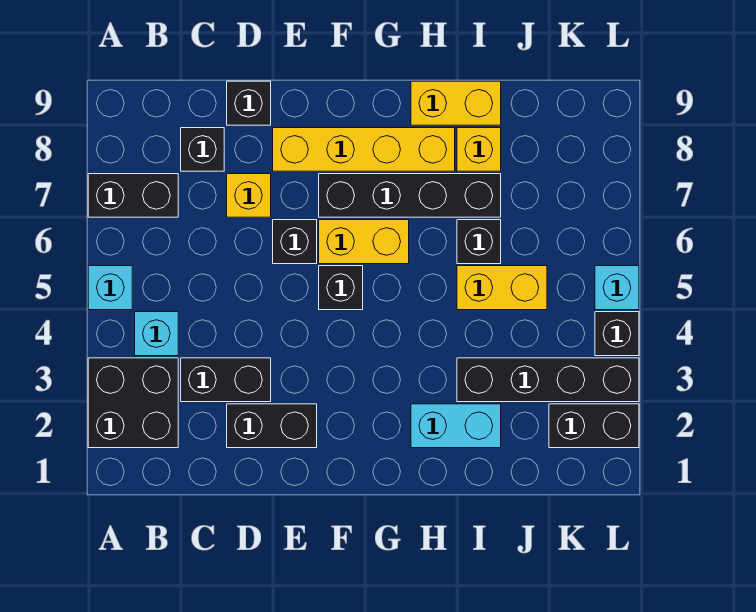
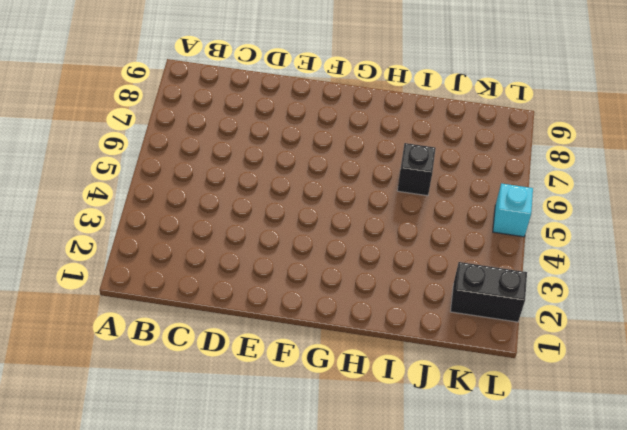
none -> black brick A2:B3 level 1
none -> cyan brick A5 level 1
none -> black brick A7:B7 level 1

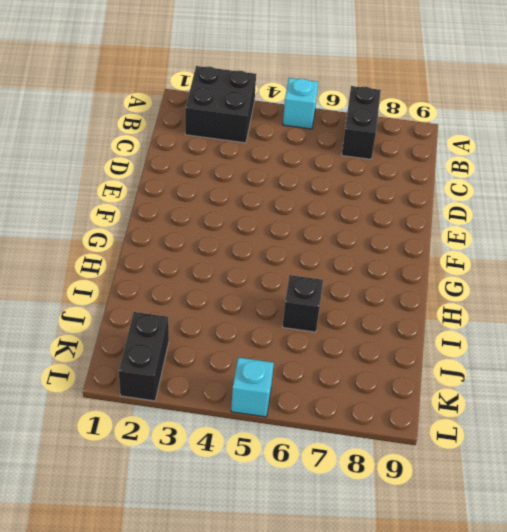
none -> cyan brick B4 level 1
none -> black brick C3:D3 level 1
none -> black brick C8 level 1

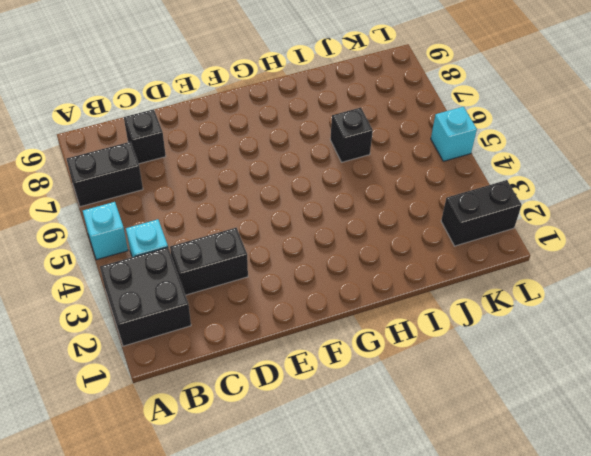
none -> black brick D2:E2 level 1
none -> yellow brick D7 level 1
none -> black brick D9 level 1

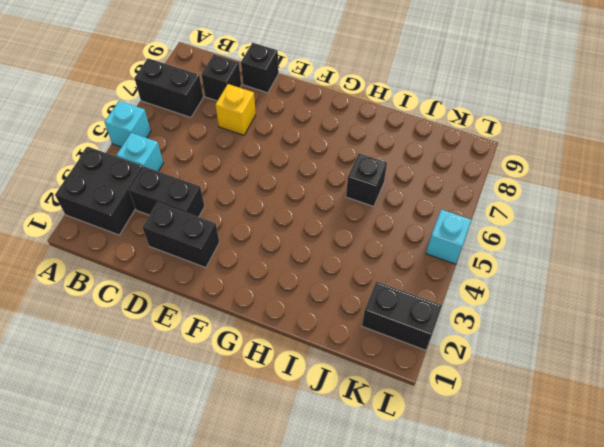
none -> black brick E6 level 1
none -> yellow brick E8:H8 level 1
none -> black brick F5 level 1

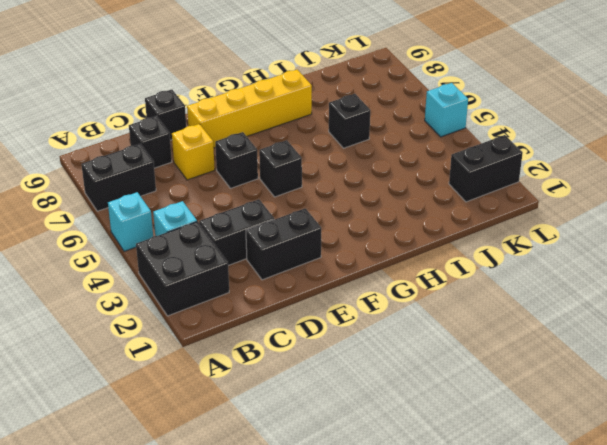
none -> yellow brick F6:G6 level 1
none -> black brick F7:I7 level 1
none -> cyan brick H2:I2 level 1

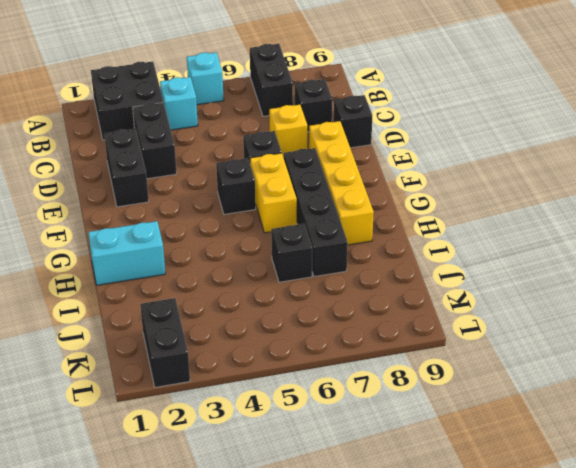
cyan brick H1:H2 level 1 -> cyan brick H2:I2 level 1
none -> yellow brick H9:I9 level 1
none -> black brick I3:L3 level 1
none -> yellow brick I5:J5 level 1

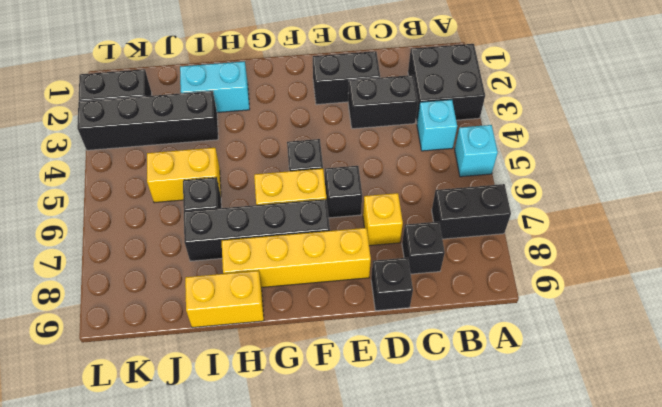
none -> yellow brick I8 level 1
none -> black brick L4 level 1
none -> cyan brick L5 level 1

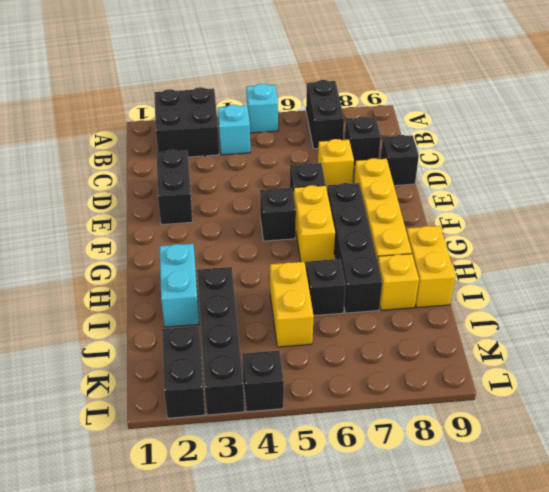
none -> black brick C3:D3 level 1
none -> cyan brick L5 level 1

